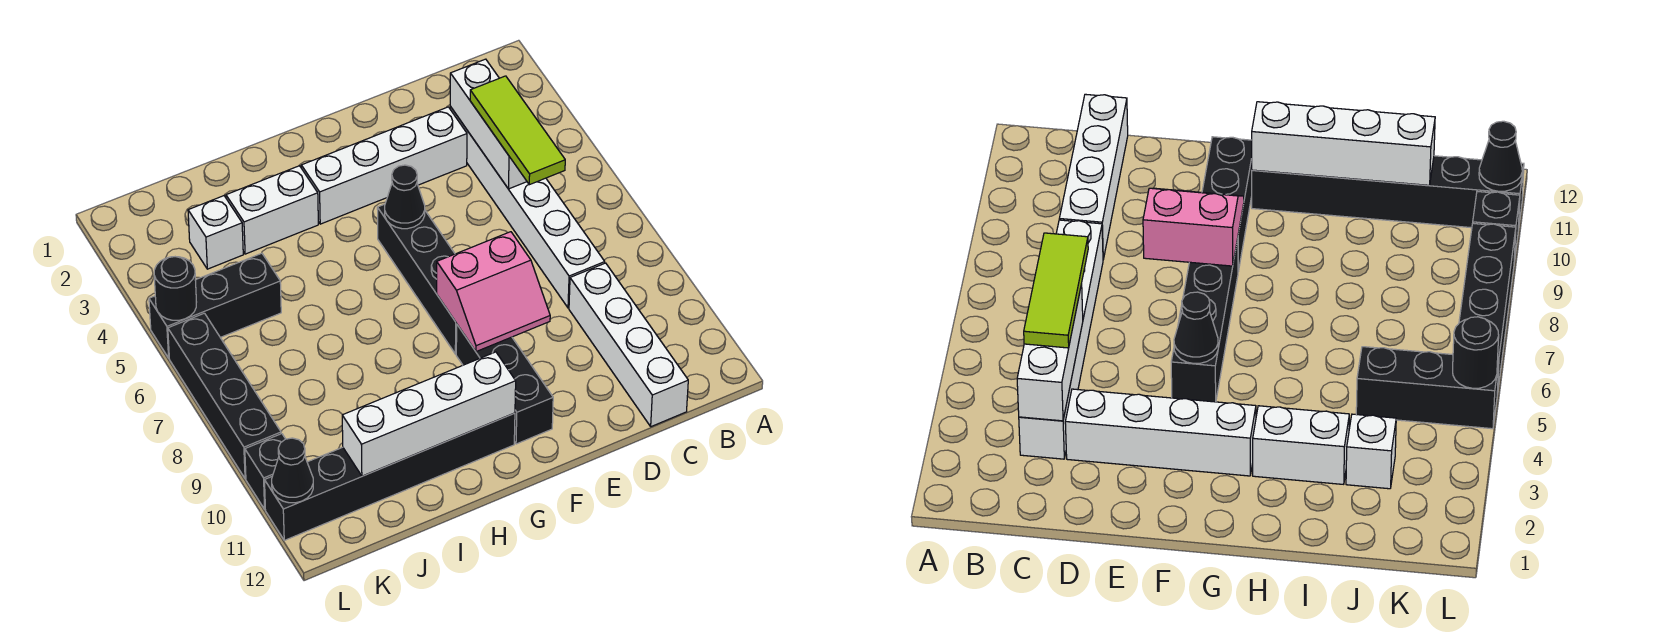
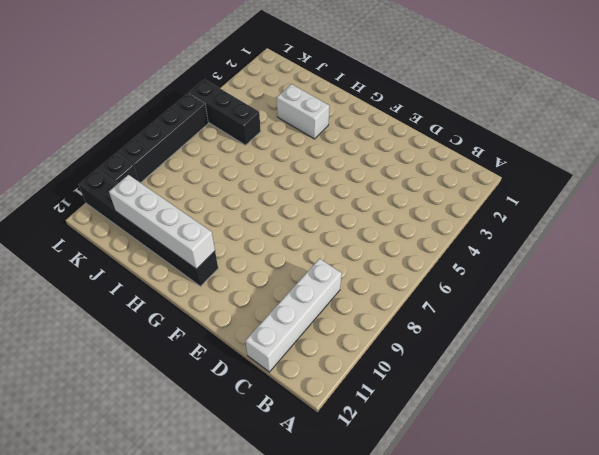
none -> white brick C3:C8 level 1
none -> white brick D3:G3 level 1
none -> black brick F5:F8 level 1

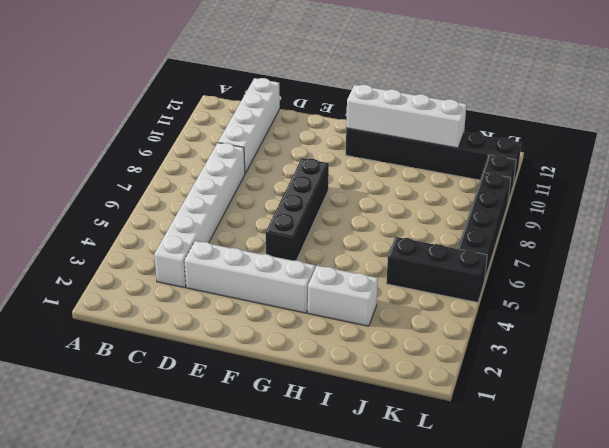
none -> black brick F9:F11 level 1
none -> white brick J3 level 1
none -> white brick C3:C5 level 2

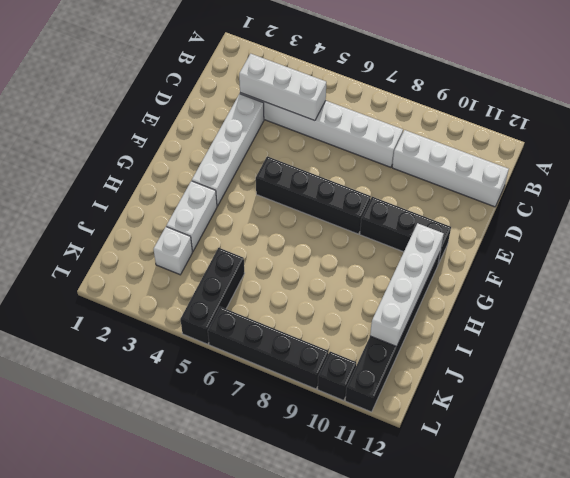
none -> pink slope E8:F9 level 2 top 8
none -> black cone F5 level 2
none -> black round brick L5 level 2

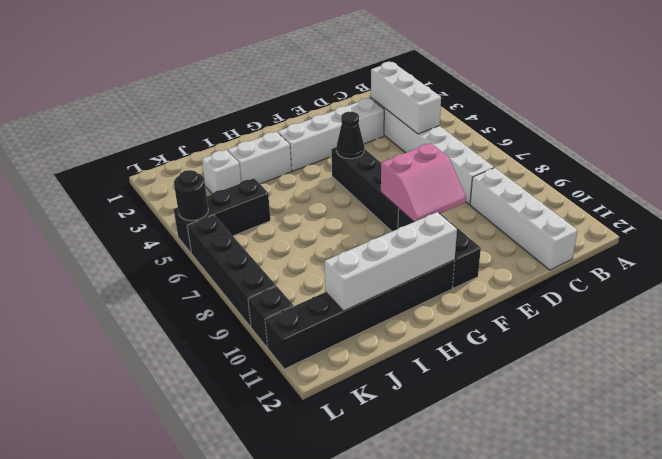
none -> black cone L11 level 2
none -> lime tile C4:C6 level 3

